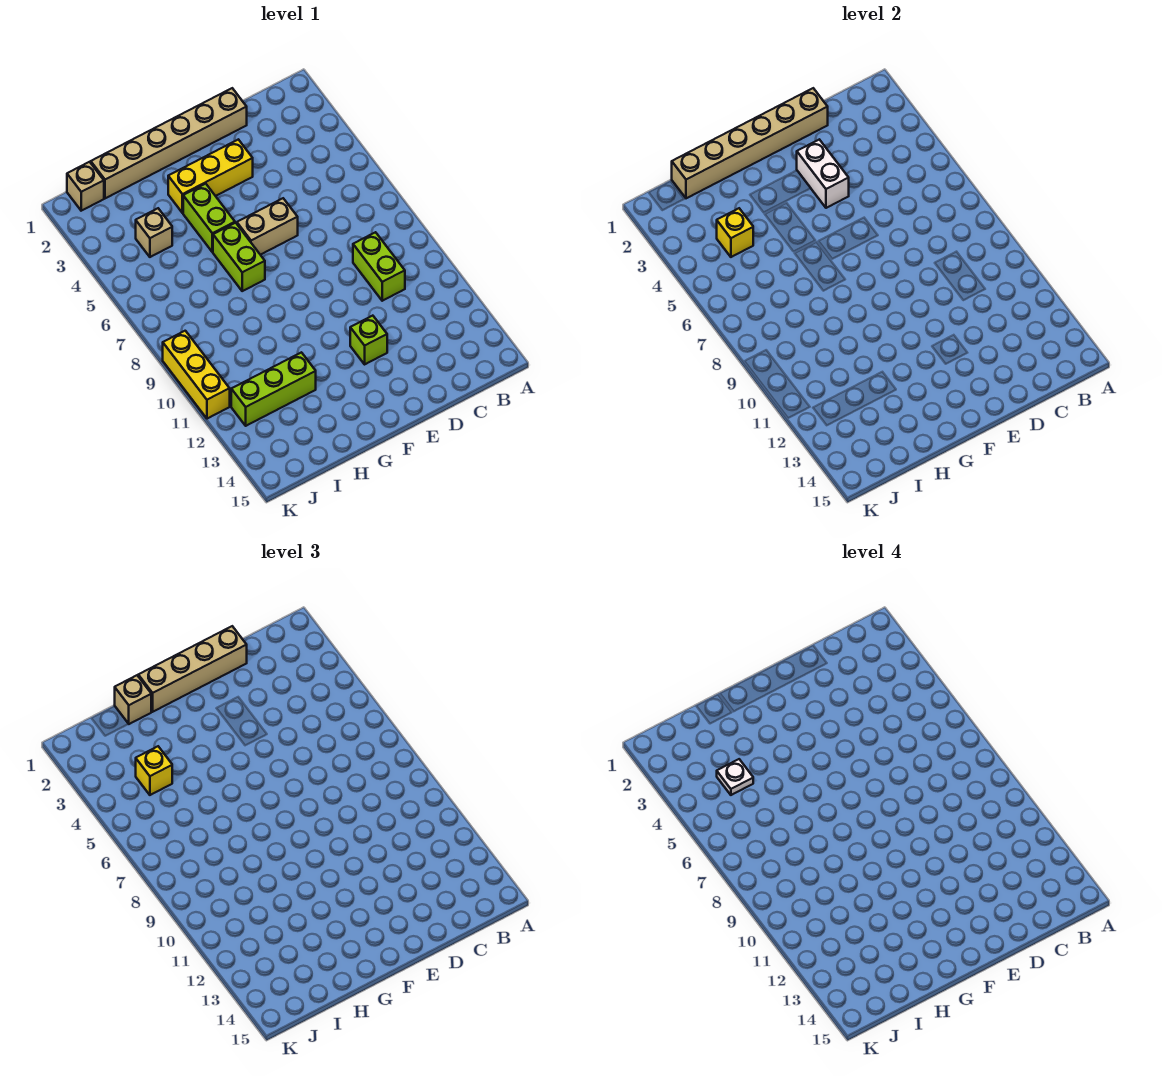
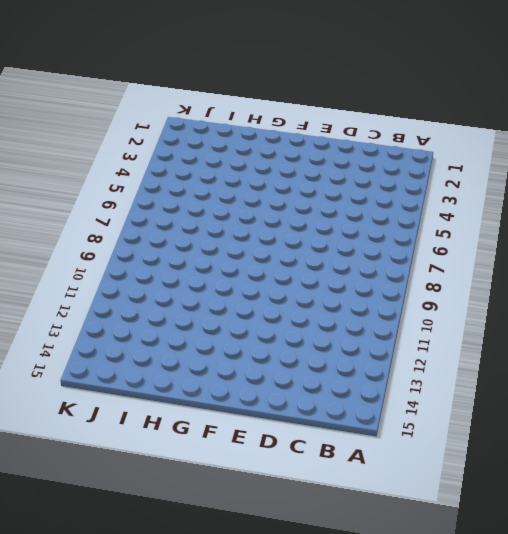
none -> lime brick C9:C10 level 1
none -> tan brick D1:I1 level 1
none -> yellow brick E3:G3 level 1

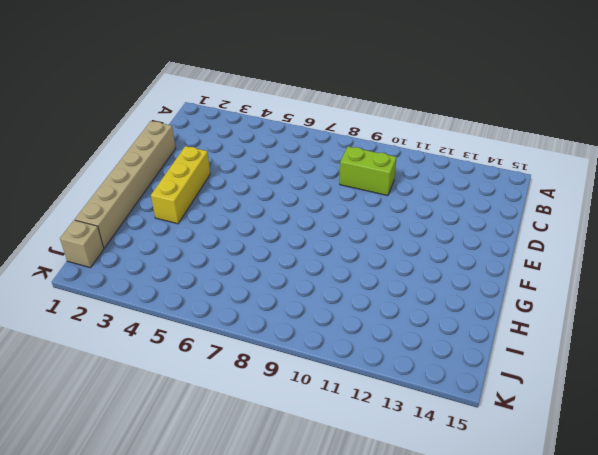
none -> tan brick E6:F6 level 1
none -> lime brick E12 level 1
none -> lime brick G4:G5 level 1

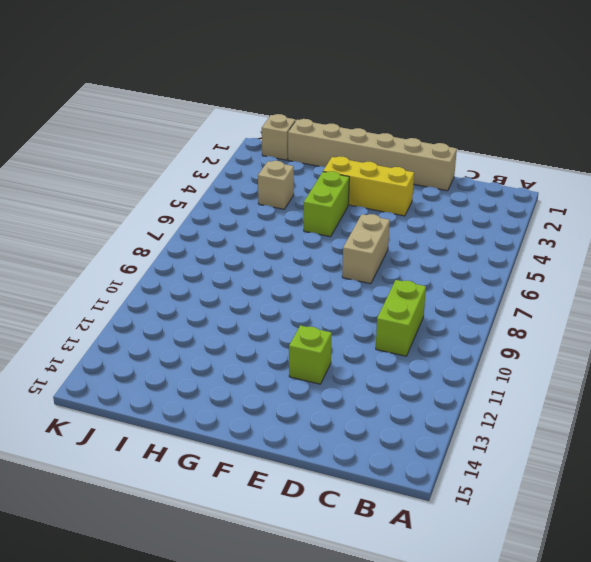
tan brick E6:E7 level 1 -> tan brick E6:F6 level 1
none -> lime brick G6:G7 level 1
none -> lime brick H12:J12 level 1
none -> yellow brick K9:K11 level 1

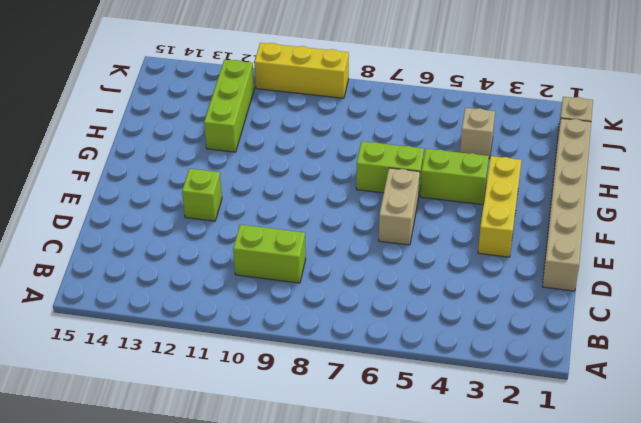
none -> tan brick D1:I1 level 2
none -> white brick E3:E4 level 2
none -> yellow brick I4 level 2

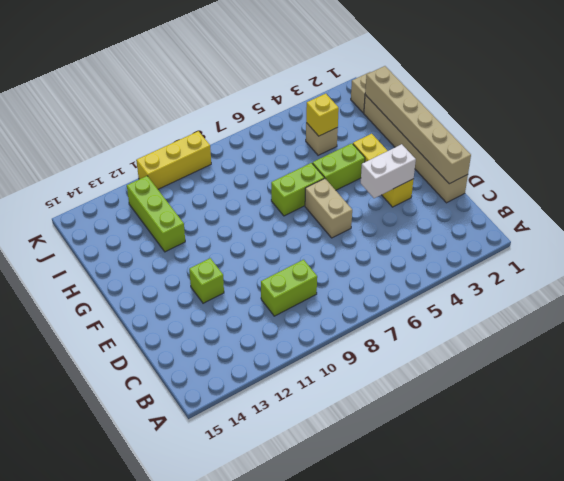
none -> tan brick D1:G1 level 3
none -> tan brick H1 level 3
none -> yellow brick I4 level 3

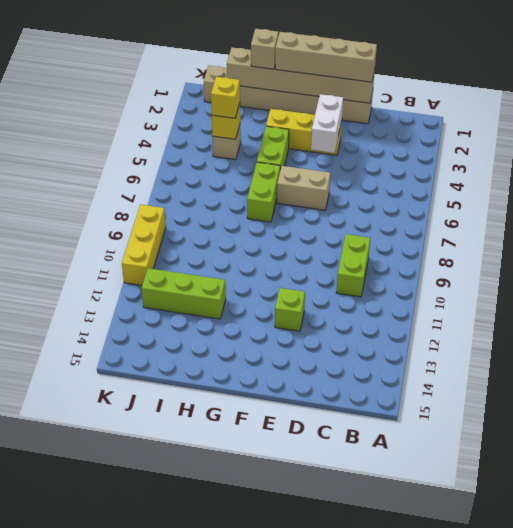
none -> white plate I4 level 4

